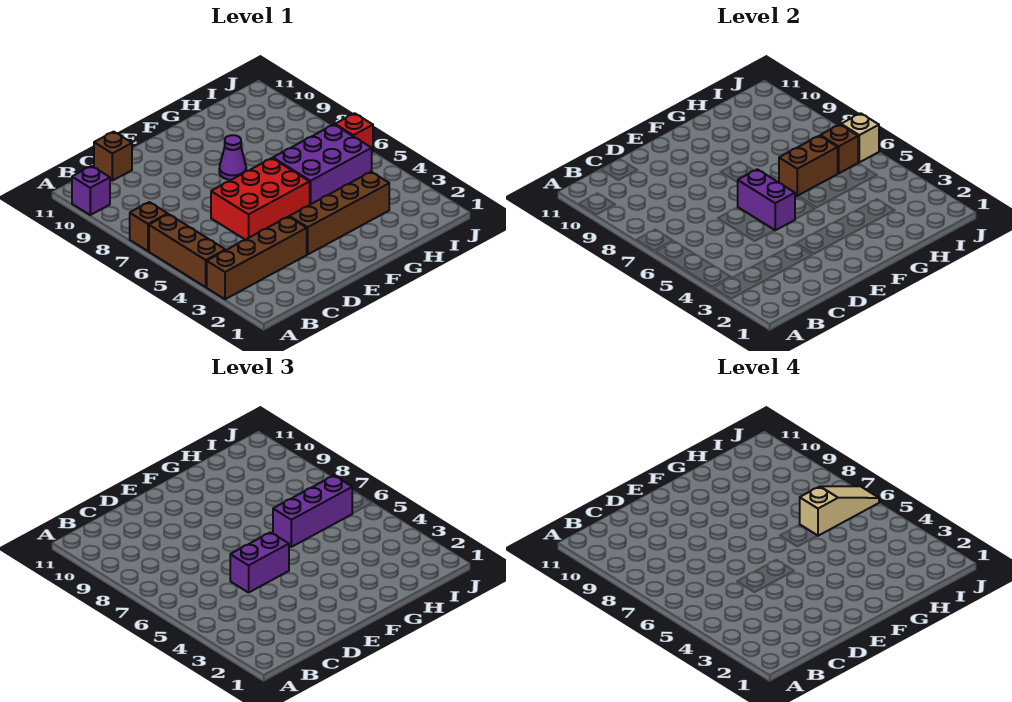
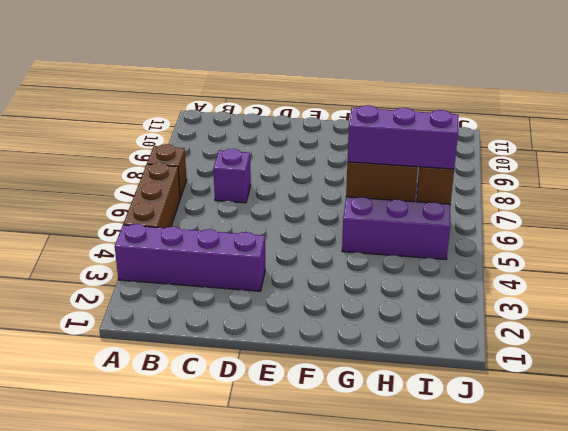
purple brick A3:D3 level 1 -> brown brick A3:D3 level 1
purple brick C7 level 1 -> purple brick A10 level 1
none -> brown brick C11 level 1
none -> red brick D5:F6 level 1
none -> brown brick E3:H3 level 1

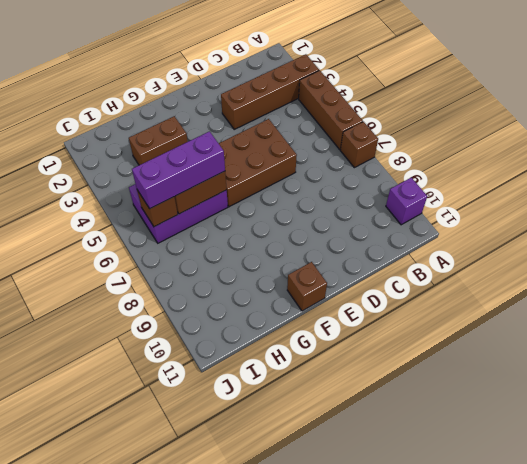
brown brick D5:F6 level 1 -> red brick D5:F6 level 1
brown brick F11 level 1 -> brown brick C11 level 1
brown brick G3:H3 level 1 -> brown brick E3:H3 level 1
none -> purple cone F8 level 1
none -> red brick J6 level 1
none -> purple brick E5:E6 level 2

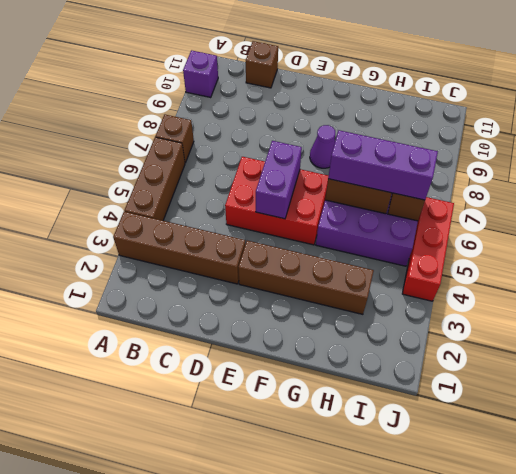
red brick J4:J6 level 1 -> red brick J6 level 1
none -> tan brick J6 level 2
none -> purple brick D5:E5 level 3
none -> tan slope H6:J6 level 4 top H

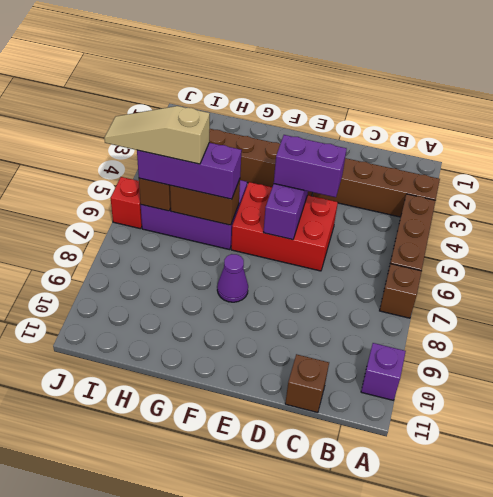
none -> tan brick J6 level 2

